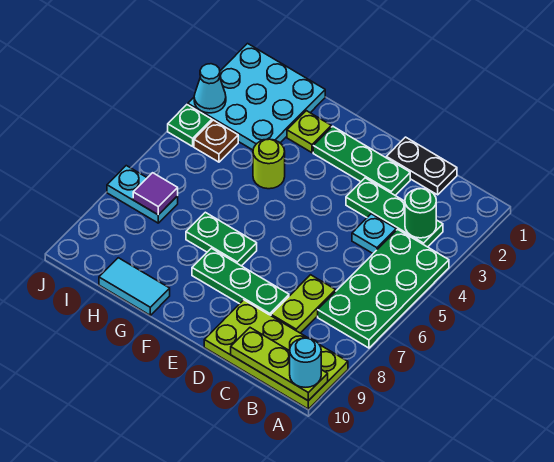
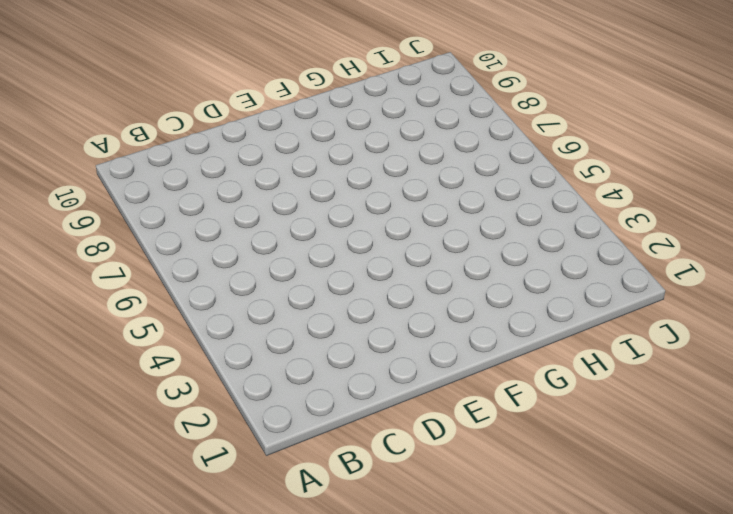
none -> green plate A4:B7 level 1
none -> lime plate A9:D10 level 1
none -> green plate B3:D3 level 1

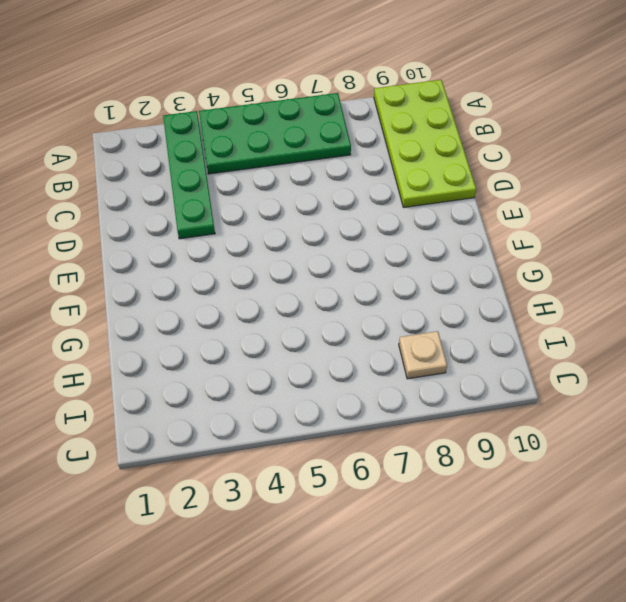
green plate A3:D3 level 1 -> green plate B3:D3 level 1
tan plate I8 level 1 -> none
none -> black plate C1:D1 level 1
none -> cyan plate C4 level 1
none -> lime plate C7:C8 level 1

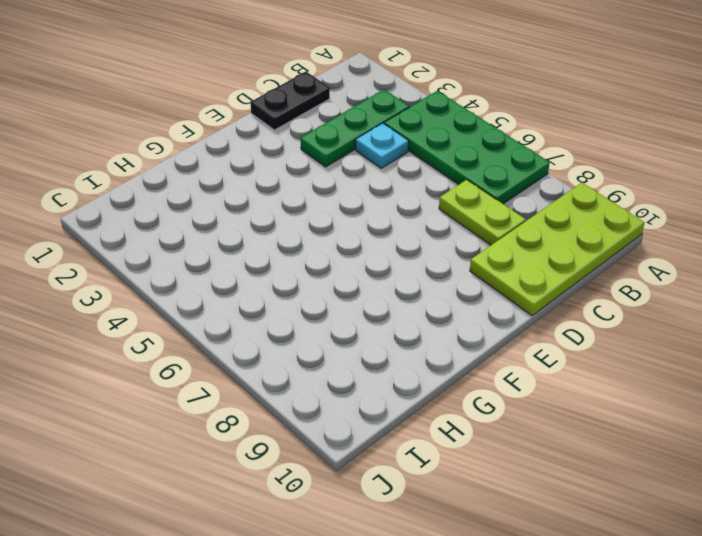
none -> green plate D2:F2 level 1
none -> green plate D8:F8 level 1
none -> green plate F7:G7 level 1

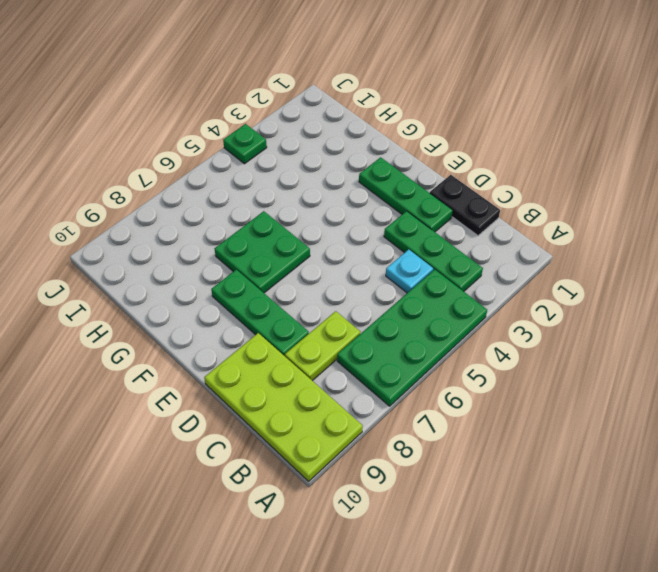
green plate F6:G7 level 1 -> green plate F7:G7 level 1
none -> lime plate G2 level 1
none -> lime round brick G4 level 1
none -> cyan tile G10:H10 level 1

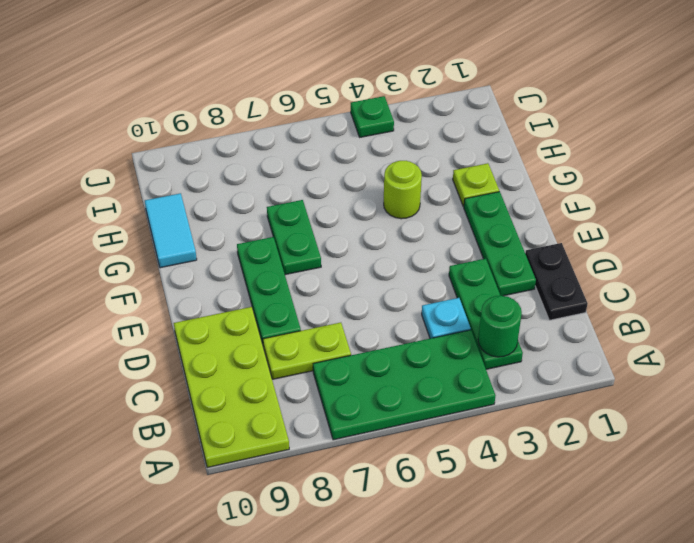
none -> cyan plate H1:J3 level 1
none -> brown plate I4 level 1
none -> cyan plate I7:J7 level 1

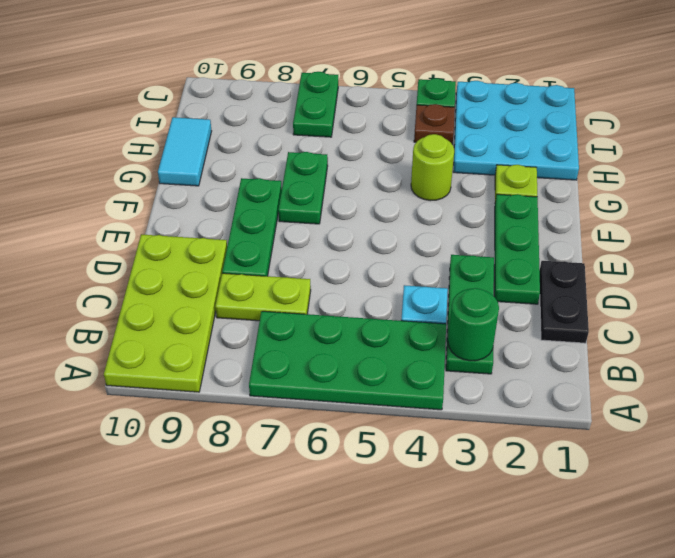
green plate I7:J7 level 1 -> cyan plate I7:J7 level 1
none -> lime plate A10:C10 level 2
none -> purple tile I7 level 2
none -> cyan cone J3 level 2

